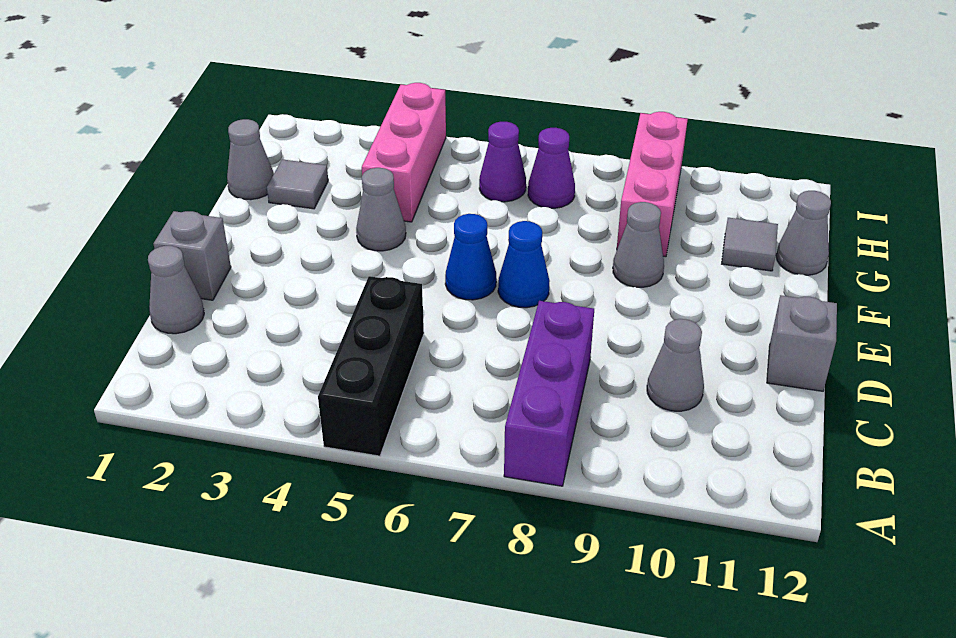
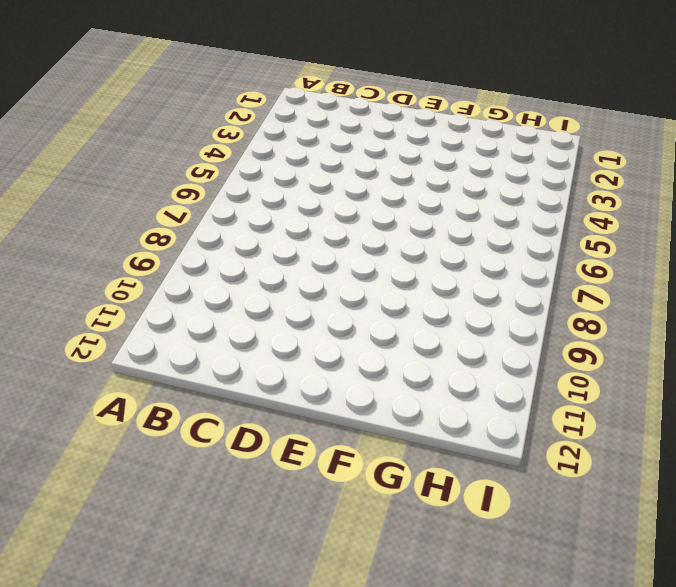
none -> black brick A5:C5 level 1
none -> purple brick A8:C8 level 1
none -> grey cone C1 level 1

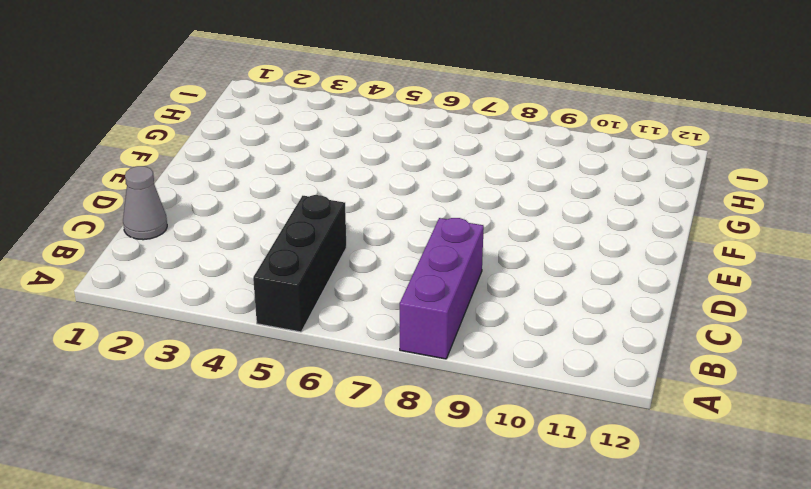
none -> grey cone C10 level 1
none -> grey brick D1 level 1
none -> grey brick D12 level 1

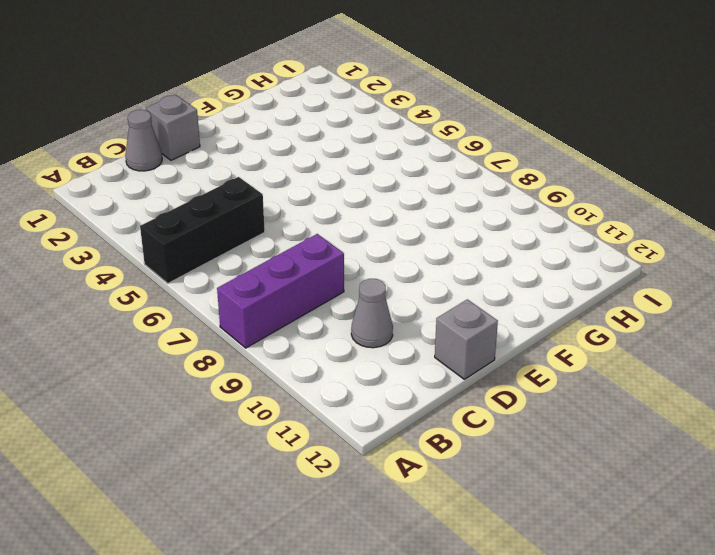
none -> blue cone E6 level 1
none -> blue cone E7 level 1
none -> grey cone F4 level 1

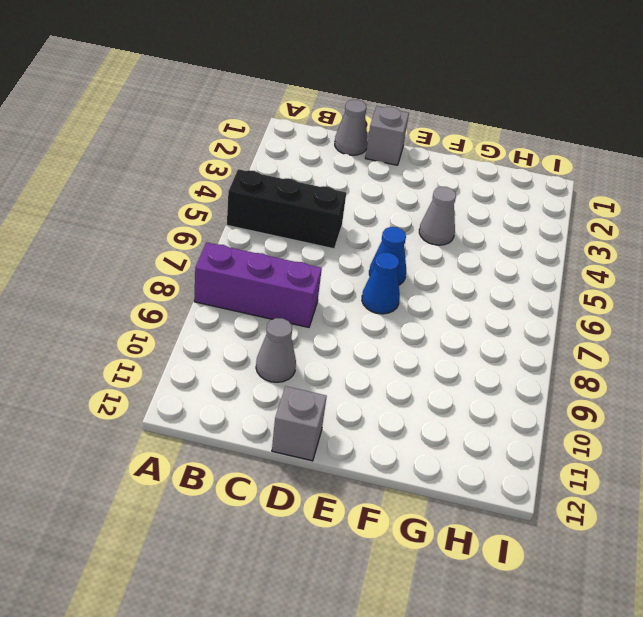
none -> grey cone F9 level 1
none -> grey cone G1 level 1
none -> grey tile G2 level 1

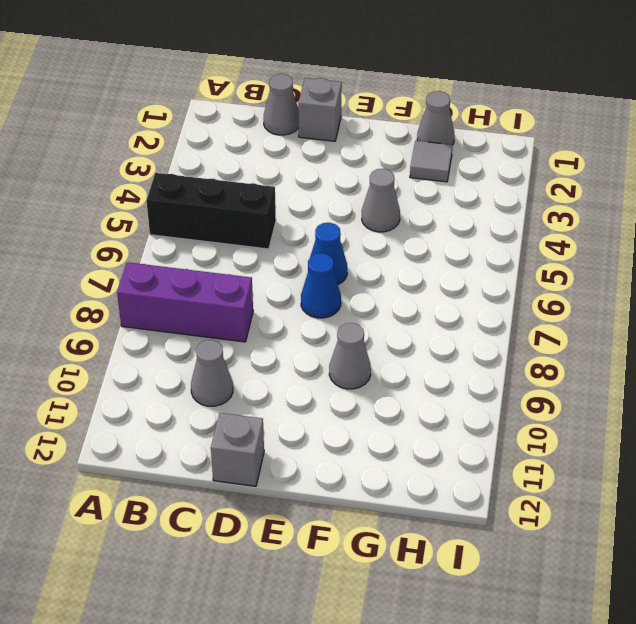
none -> pink brick G4:I4 level 1
none -> pink brick G9:I9 level 1
none -> grey tile G11 level 1

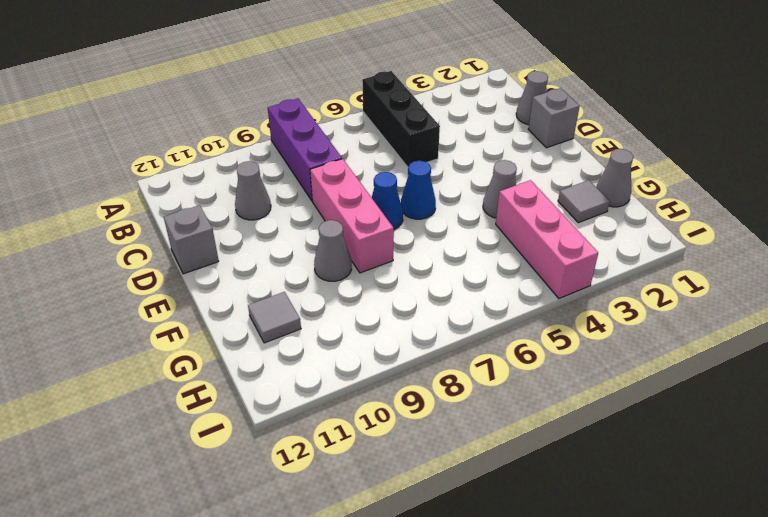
pink brick D8:F8 level 1 -> pink brick G9:I9 level 1
none -> grey cone G12 level 1
none -> purple cone H6 level 1
none -> purple cone H7 level 1

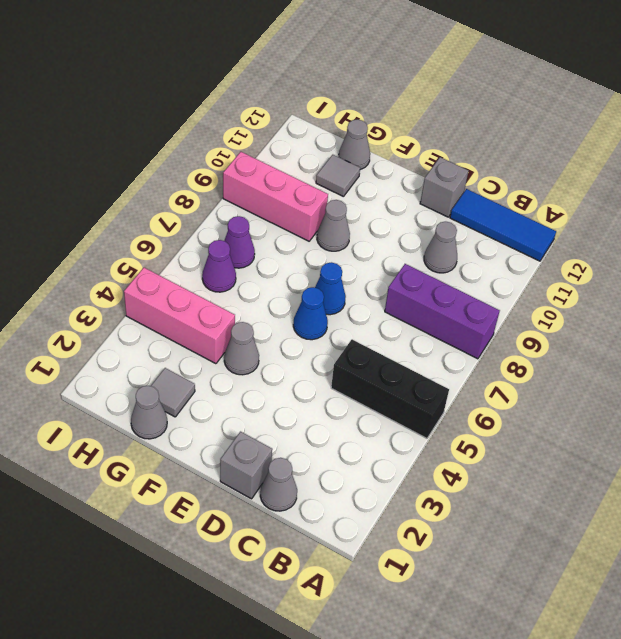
blue tile A12:C12 level 1 -> none

